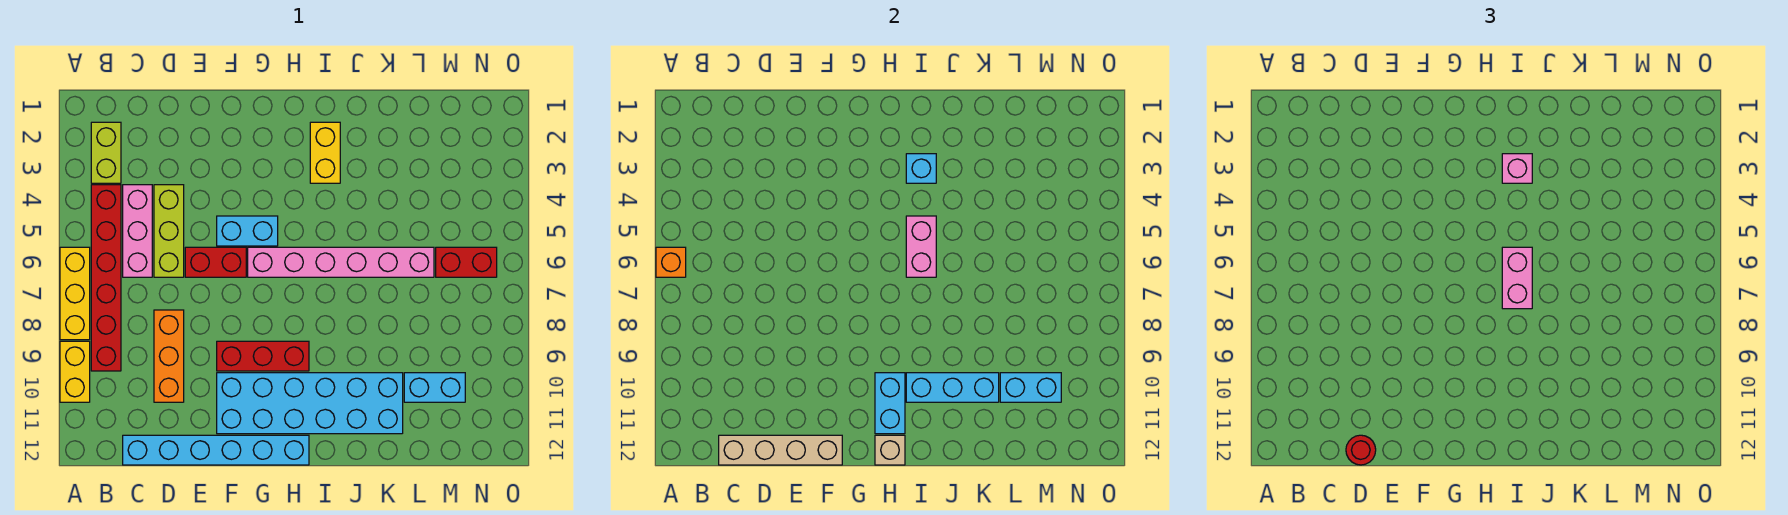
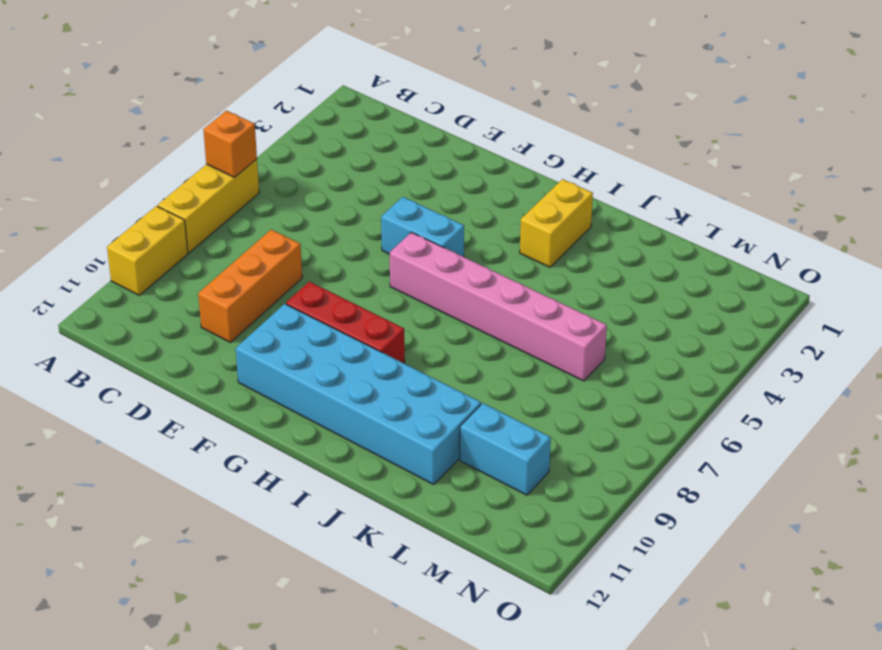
none -> lime brick B2:B3 level 1
none -> red brick B4:B9 level 1
none -> pink brick C4:C6 level 1

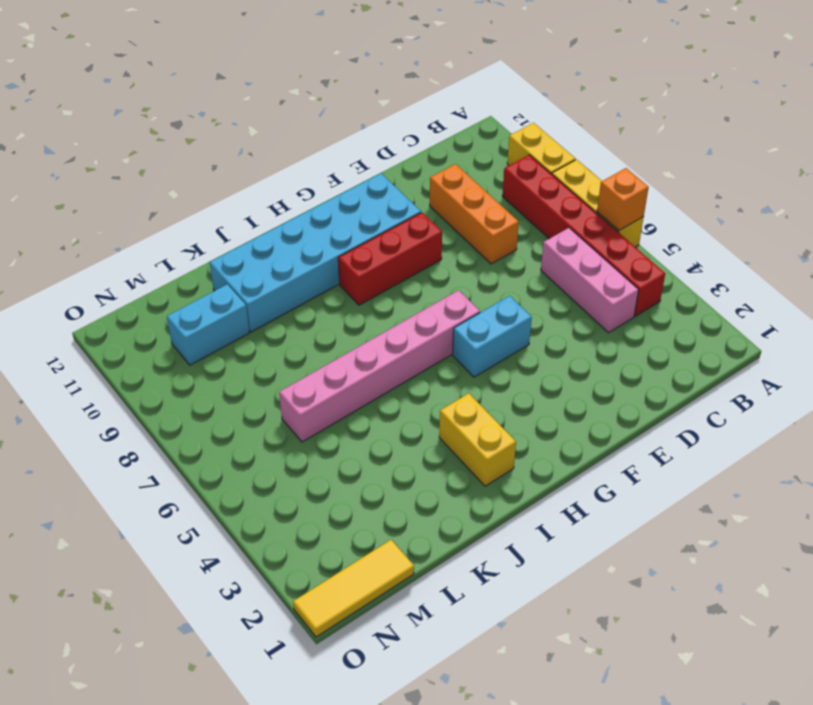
yellow tile M1:O1 level 1 -> none
none -> lime brick B2:B3 level 1
none -> cyan brick C12:H12 level 1
none -> lime brick D4:D6 level 1

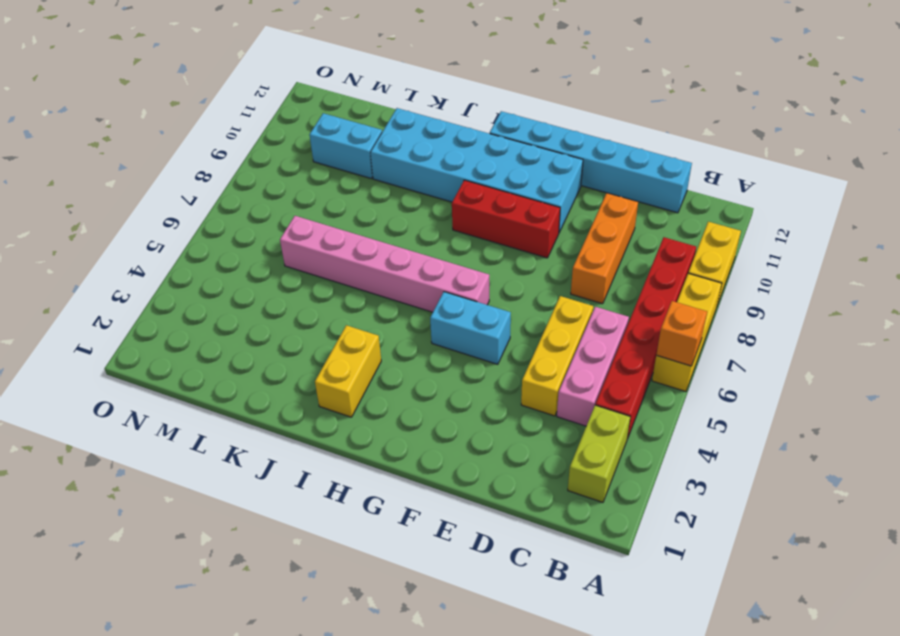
yellow brick D4:D6 level 1 -> lime brick D4:D6 level 1
none -> red brick E6:F6 level 1
none -> red brick M6:N6 level 1
none -> tan brick C12:F12 level 2

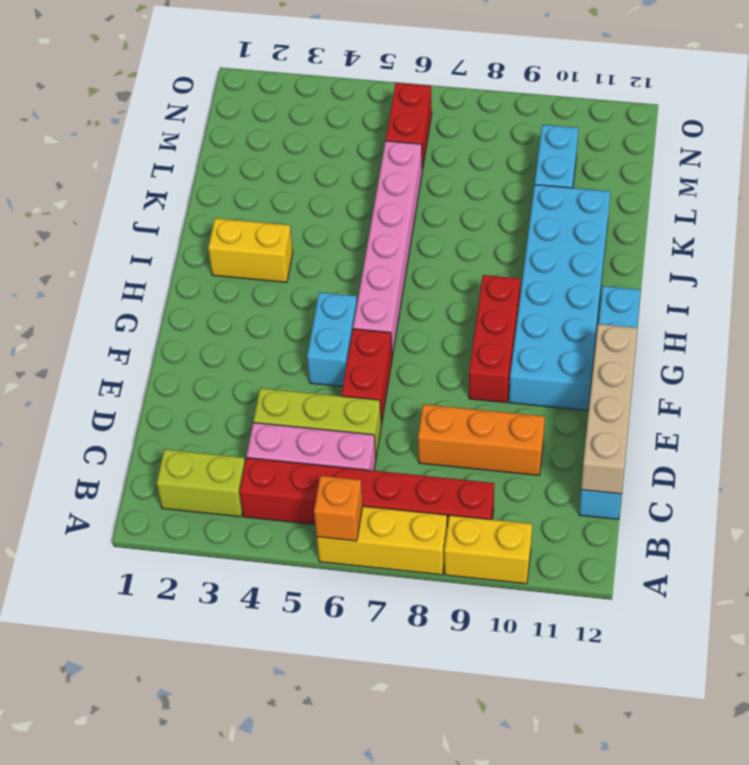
none -> cyan brick H10:H11 level 2
none -> tan brick H12 level 2
none -> cyan brick I3 level 2

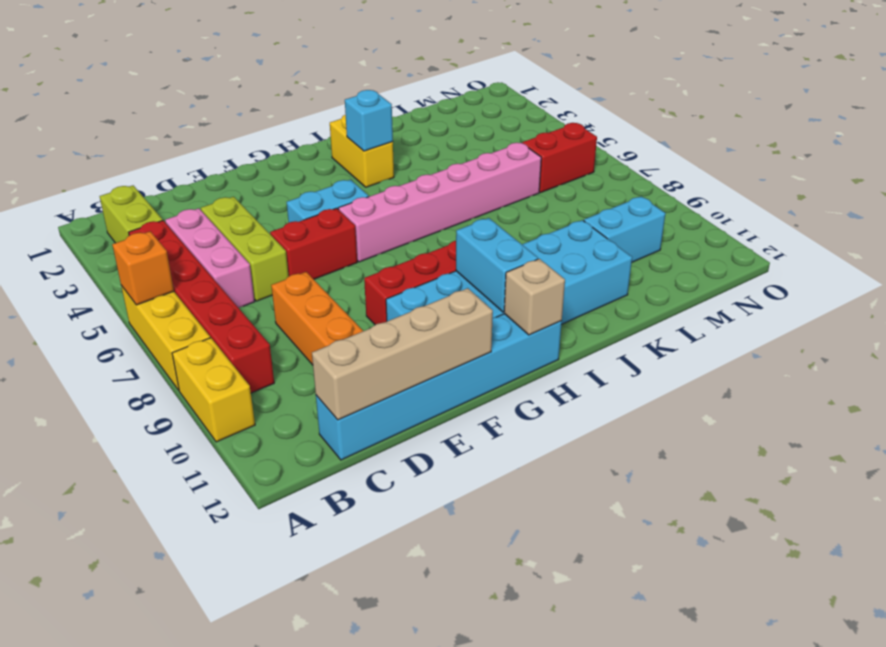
none -> pink brick I5:I6 level 2
none -> cyan brick I10:K10 level 2
none -> cyan brick L10:M10 level 2

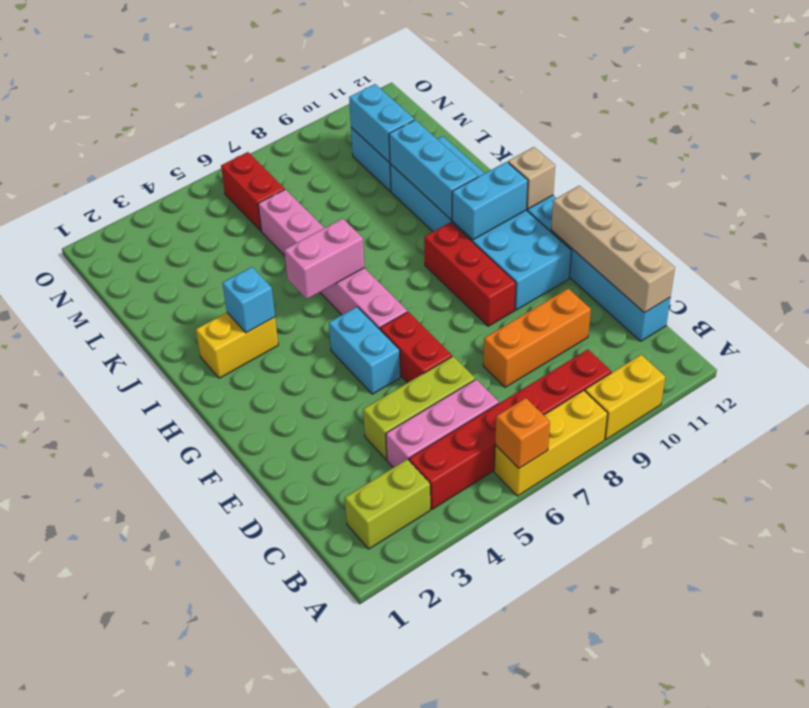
none -> red round brick D12 level 3
none -> pink brick I3 level 3
none -> pink brick I6:I7 level 3

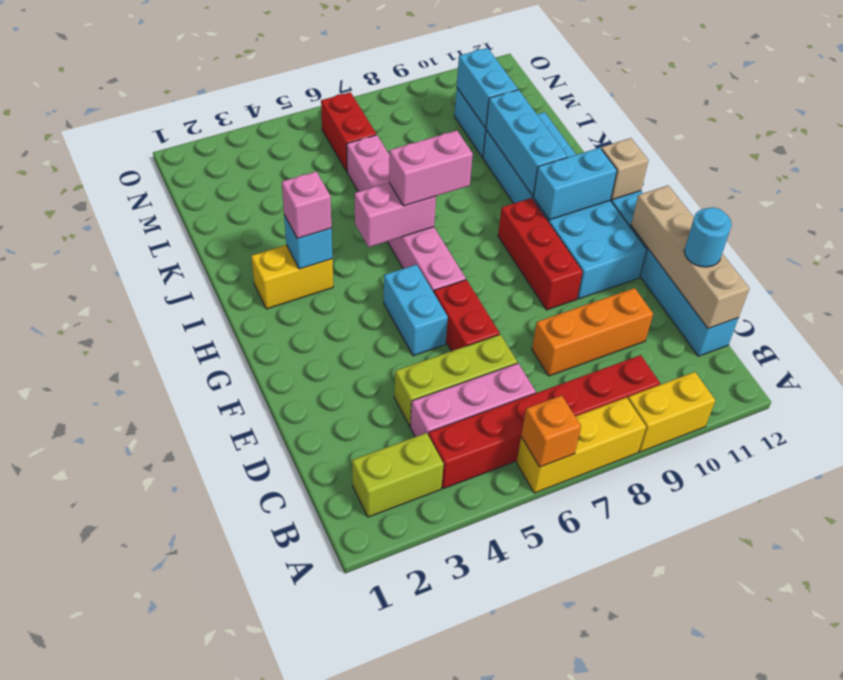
cyan round brick D12 level 3 -> red round brick D12 level 3

